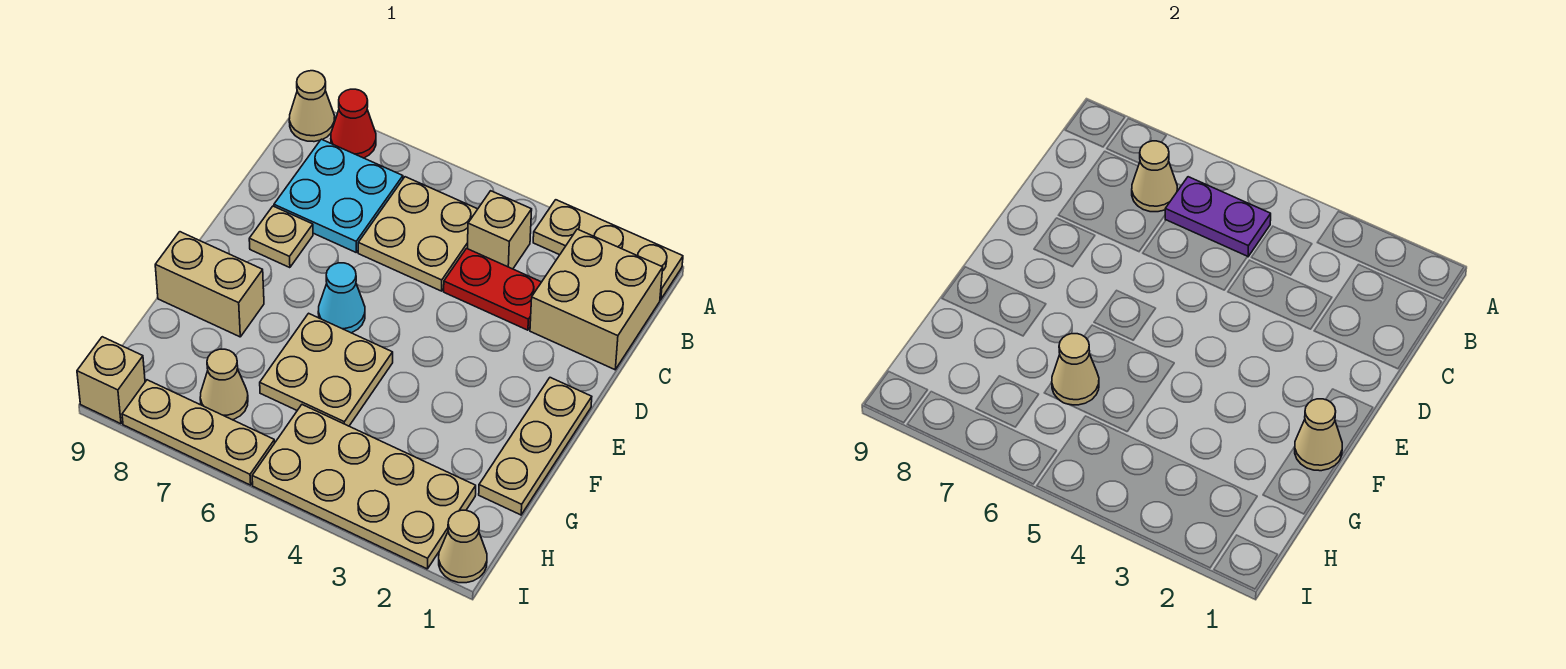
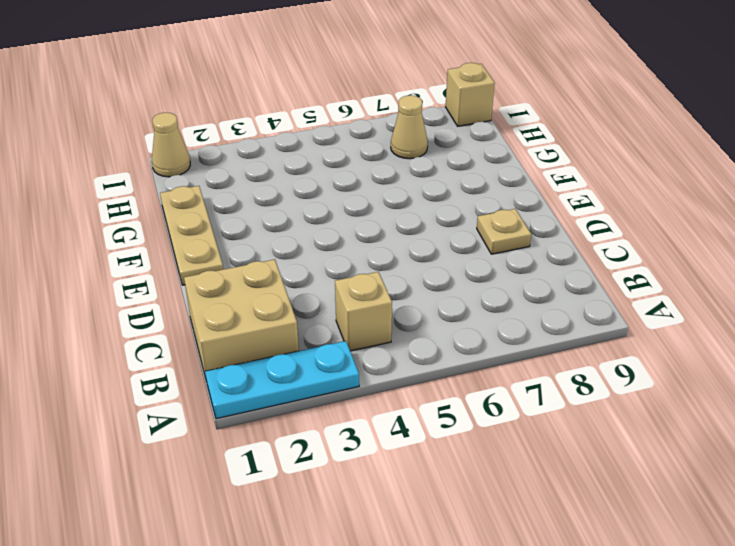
cyan plate A1:A3 level 1 -> tan plate A1:A3 level 1
none -> red cone A8 level 1
none -> tan cone A9 level 1
none -> tan plate B5:C6 level 1

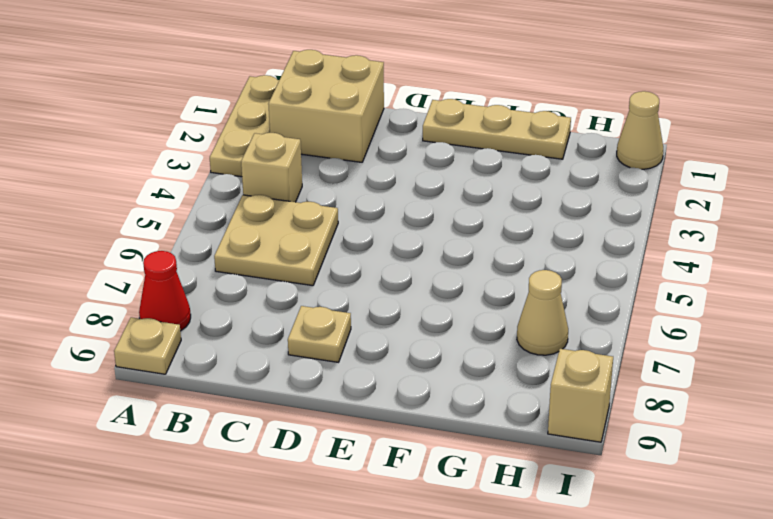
tan plate A9 level 1 -> tan cone A9 level 1
none -> cyan plate B7:C8 level 1
none -> red plate C3:C4 level 1
none -> cyan cone E6 level 1

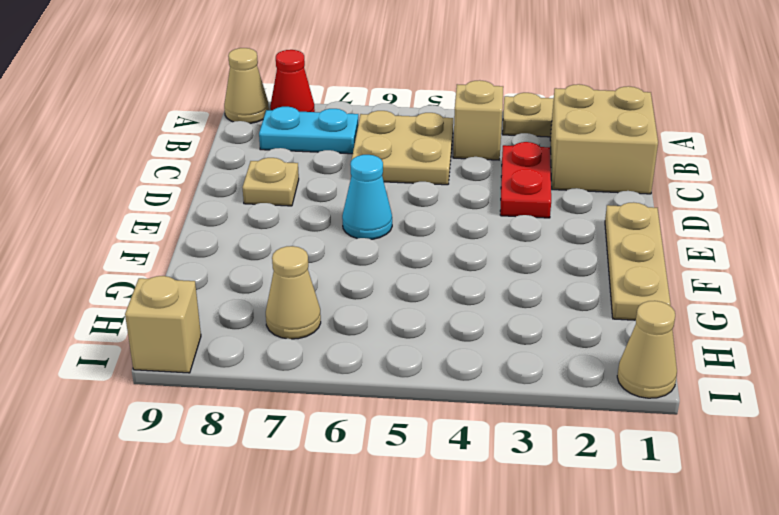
cyan plate B7:B8 level 1 -> cyan plate B7:C8 level 1
red plate C3:D3 level 1 -> red plate C3:C4 level 1
none -> tan plate F5:G6 level 1
none -> tan brick F8:F9 level 1
none -> tan plate H2:I5 level 1

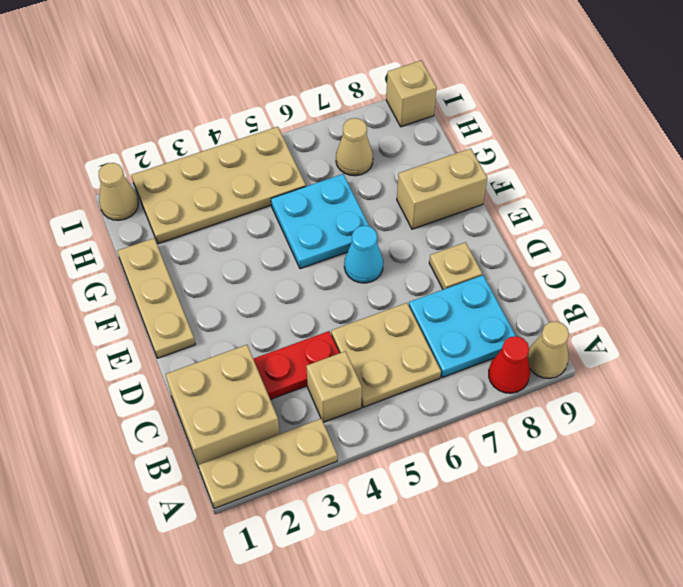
cyan plate F5:G6 level 1 -> tan plate F5:G6 level 1
none -> tan plate I6:I8 level 1
none -> purple plate B5:B6 level 2
none -> tan cone B7 level 2

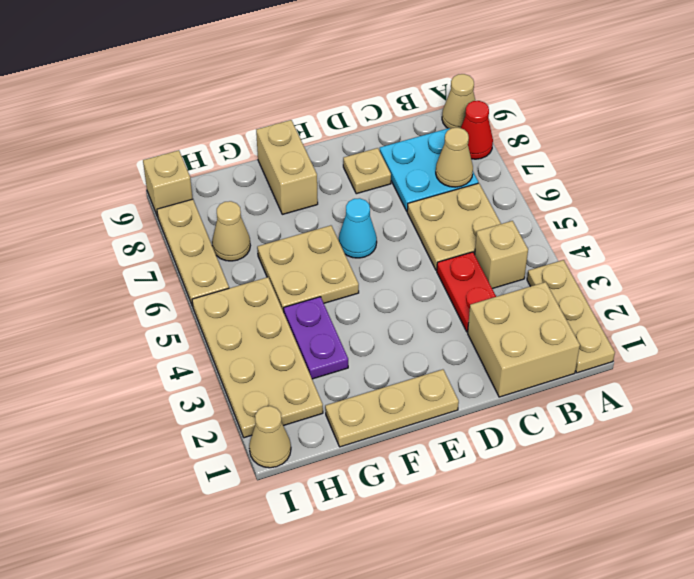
purple plate G3:G4 level 1 -> purple plate B5:B6 level 2
none -> tan cone F1 level 2
none -> tan cone G6 level 2

